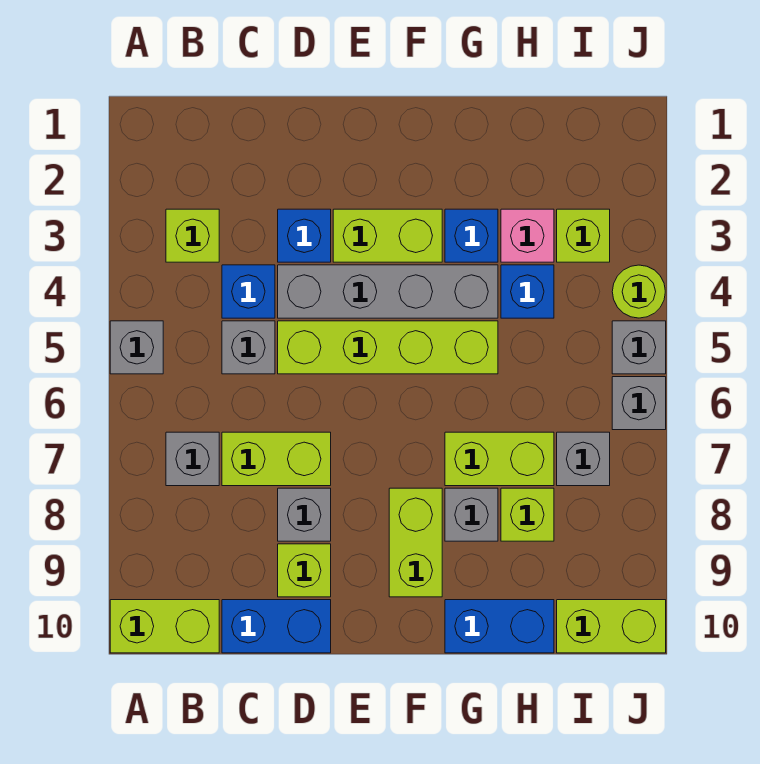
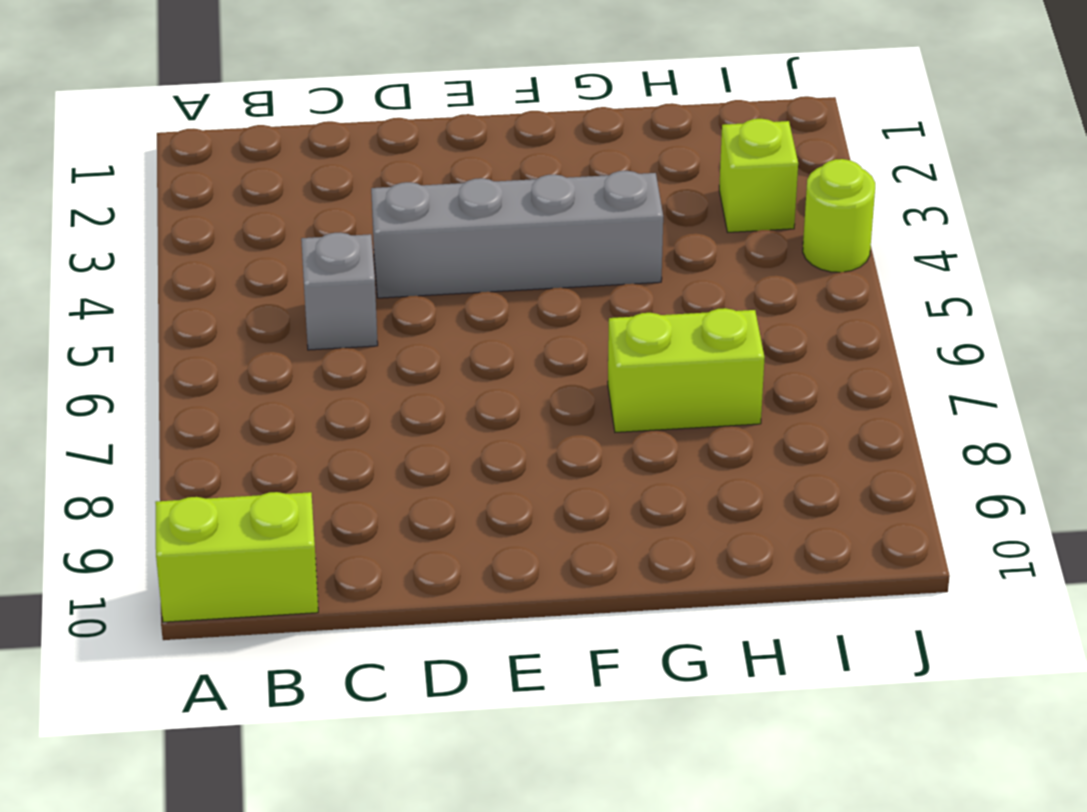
none -> grey brick A5 level 1
none -> lime brick B3 level 1
none -> grey brick B7 level 1

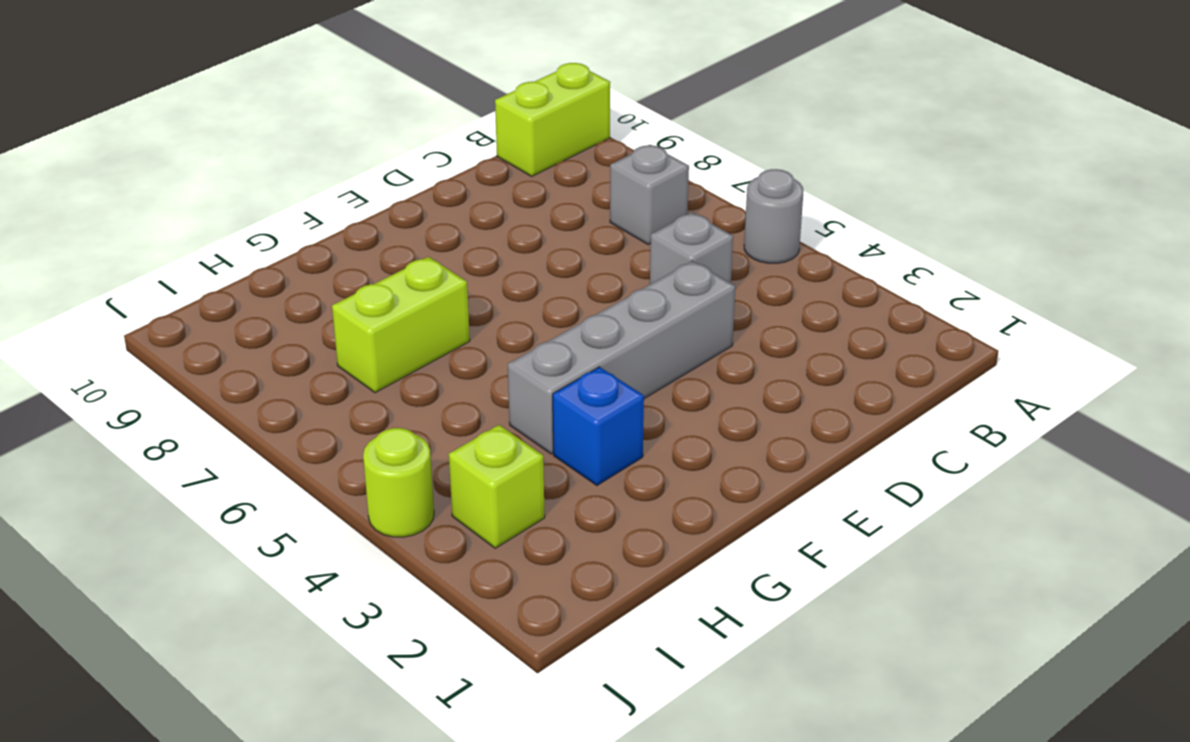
grey round brick A5 level 1 -> grey brick A5 level 1
none -> lime brick B3 level 1
none -> blue brick C4 level 1
none -> lime brick C7:D7 level 1

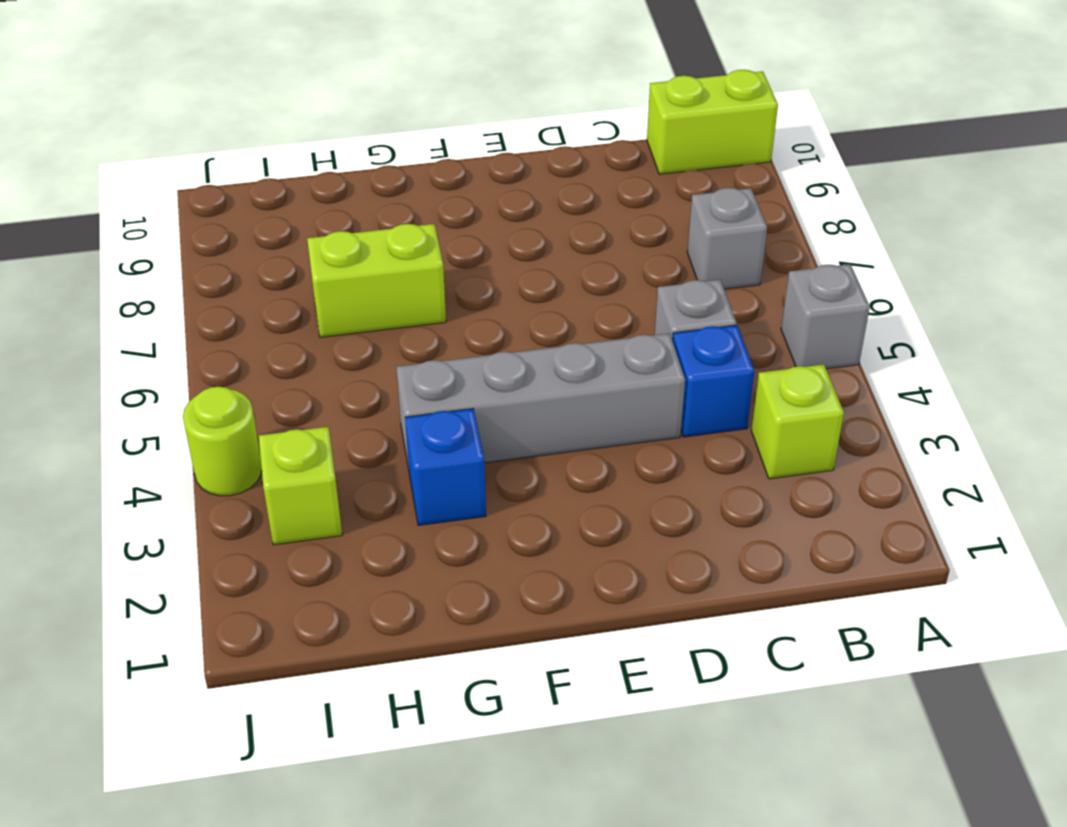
none -> lime brick C7:D7 level 1
none -> blue brick C10:D10 level 1
none -> blue brick D3 level 1

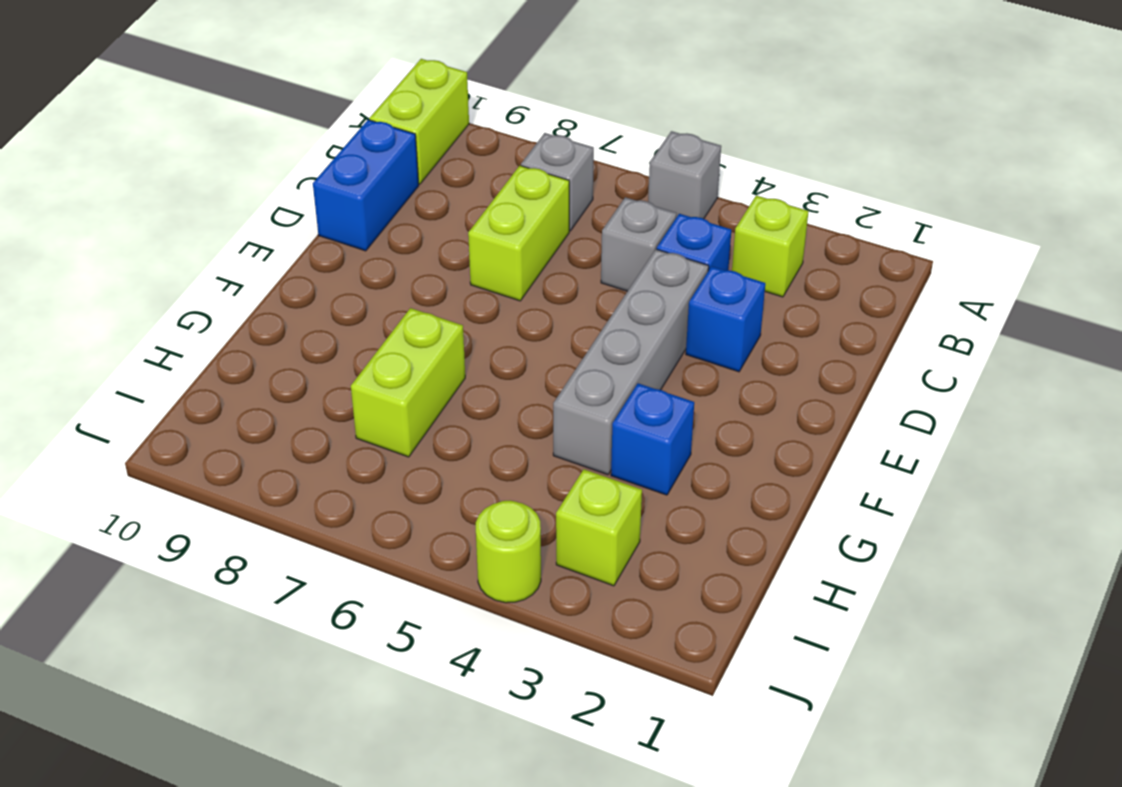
none -> lime brick D5:G5 level 1
none -> grey brick D8 level 1
none -> lime brick D9 level 1

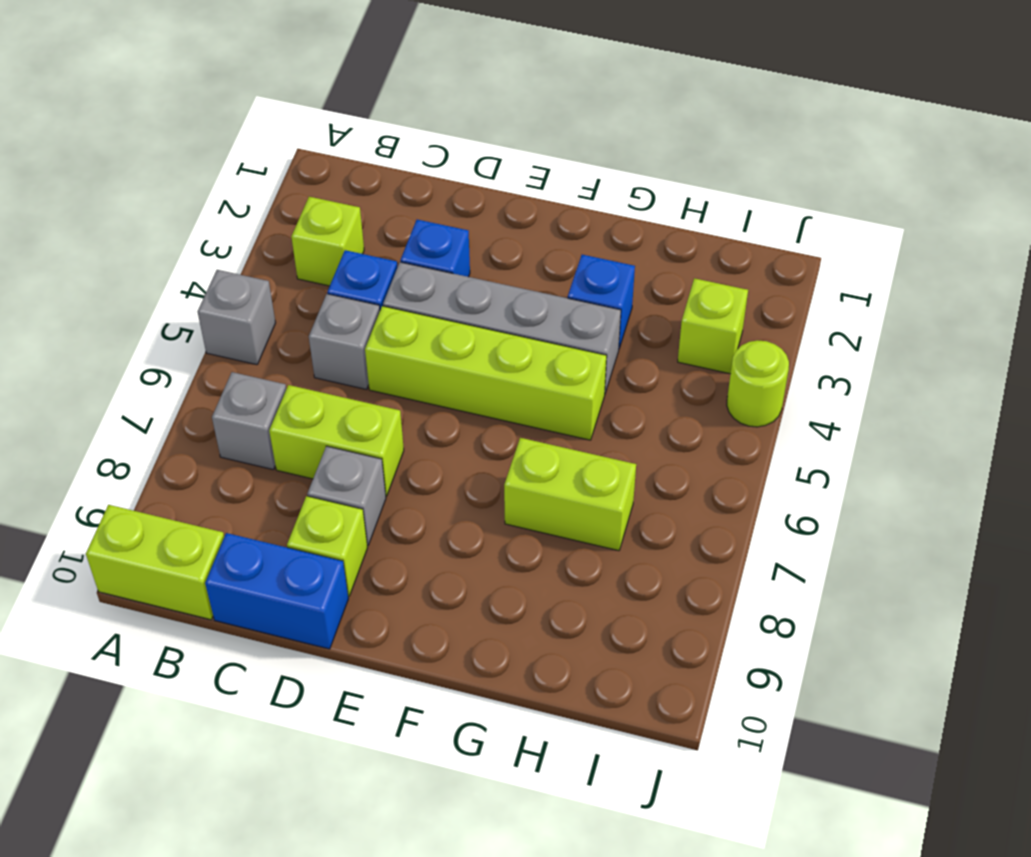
none -> lime brick E3:F3 level 1
none -> lime brick F8:F9 level 1
none -> grey brick G8 level 1

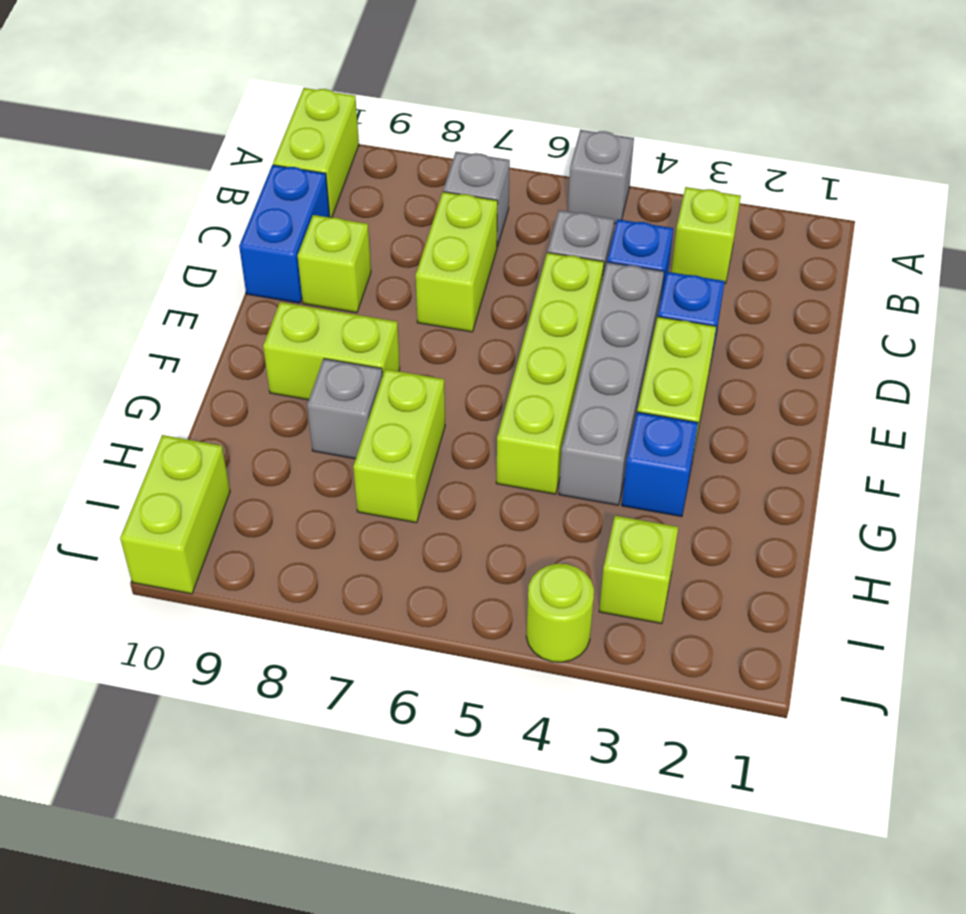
none -> grey brick D8 level 1
none -> blue brick G10:H10 level 1
none -> pink brick H3 level 1

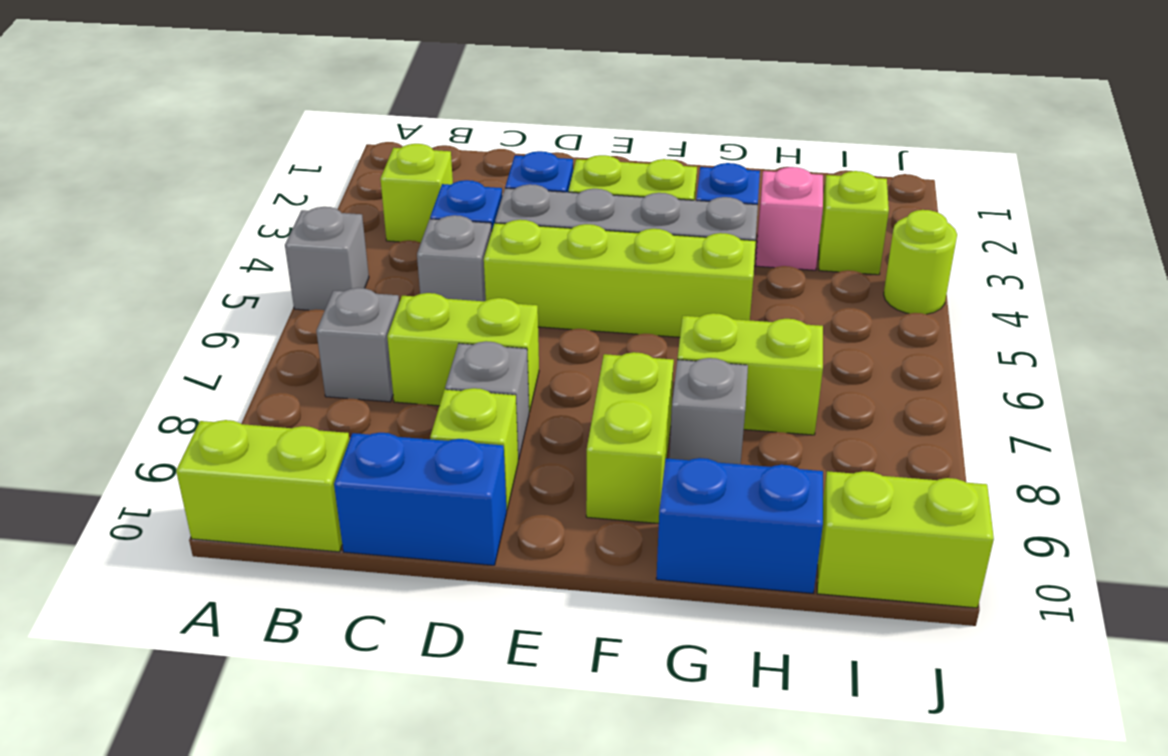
none -> blue brick H4 level 1
none -> lime brick H8 level 1
none -> grey brick I7 level 1

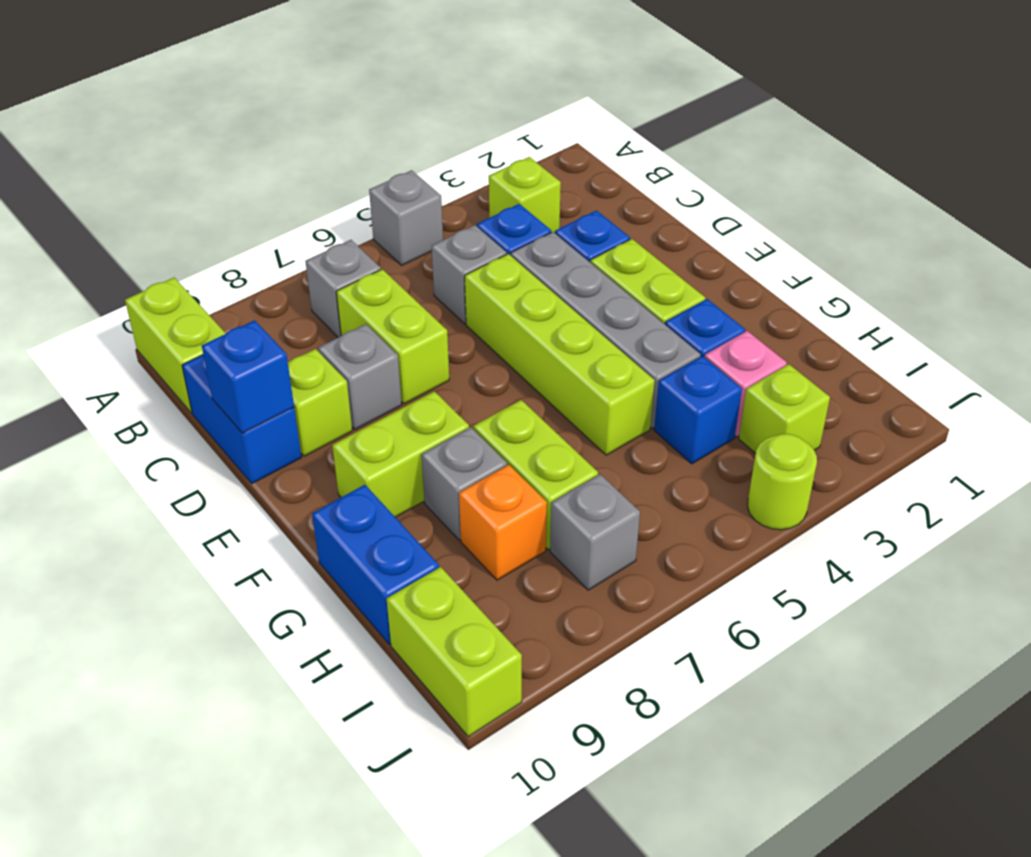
blue brick D10 level 2 -> none
orange brick H8 level 1 -> lime brick H8 level 1
none -> grey brick J5 level 1
none -> grey brick J6 level 1

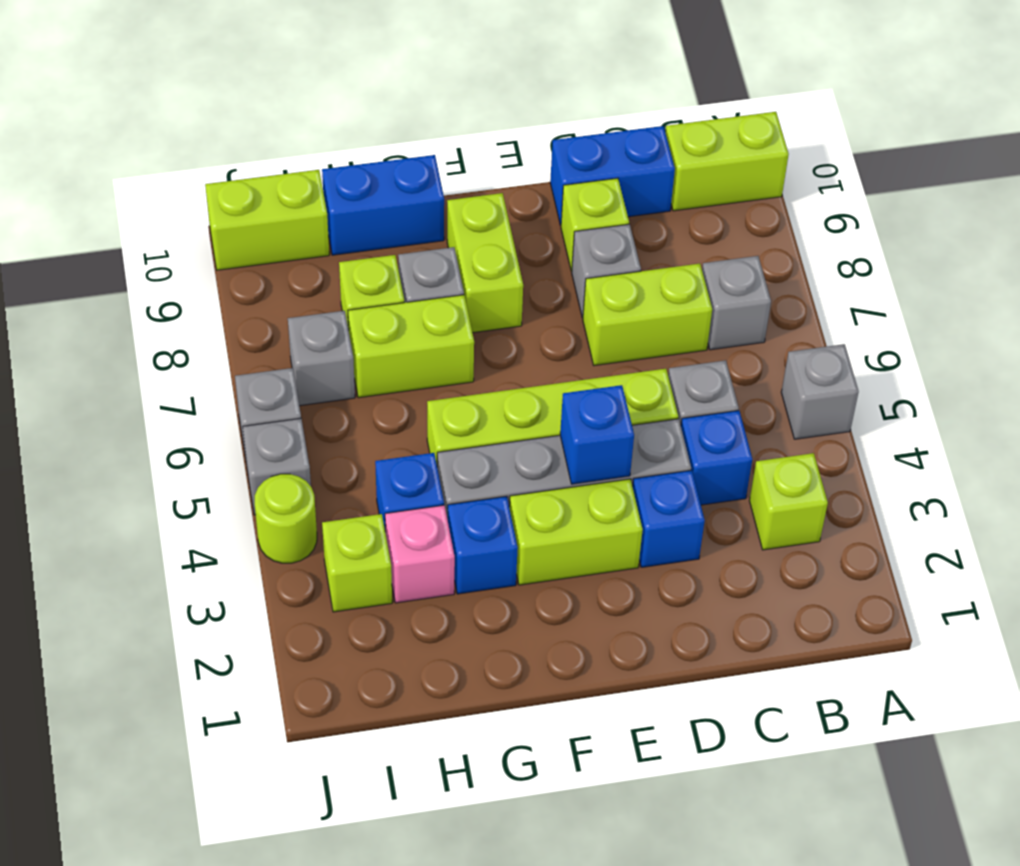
blue brick E4 level 2 -> none

